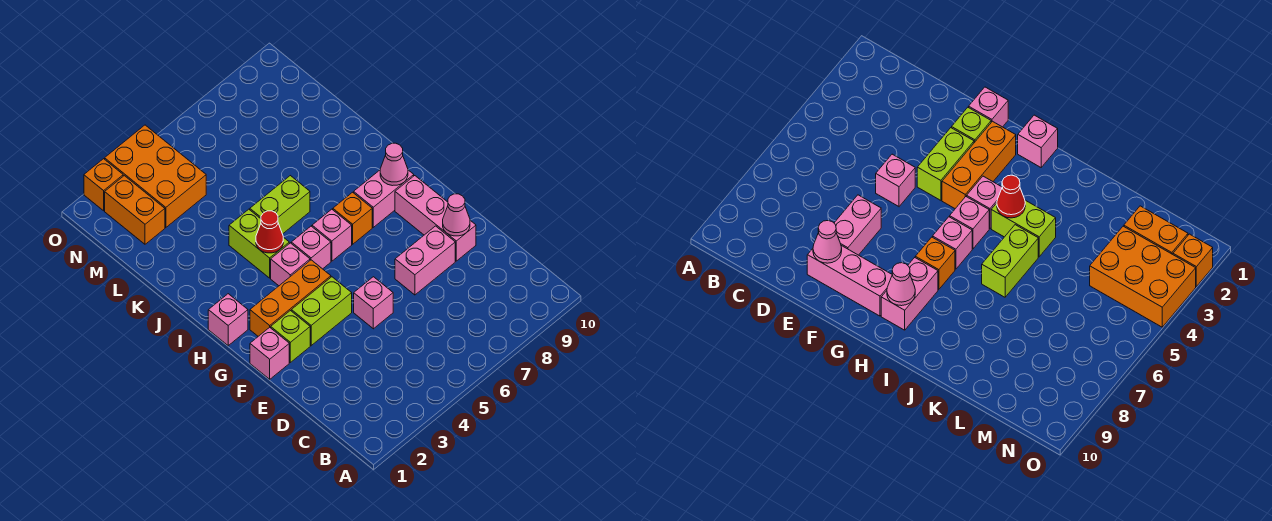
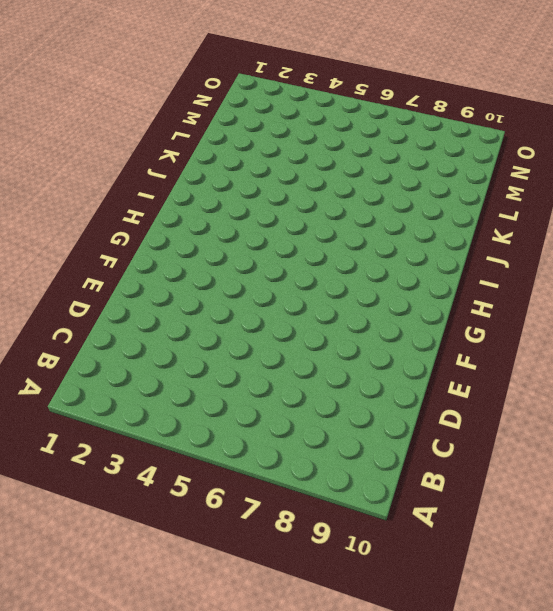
none -> pink brick E5 level 1
none -> pink brick E7:E8 level 1
none -> pink brick E9:G9 level 1

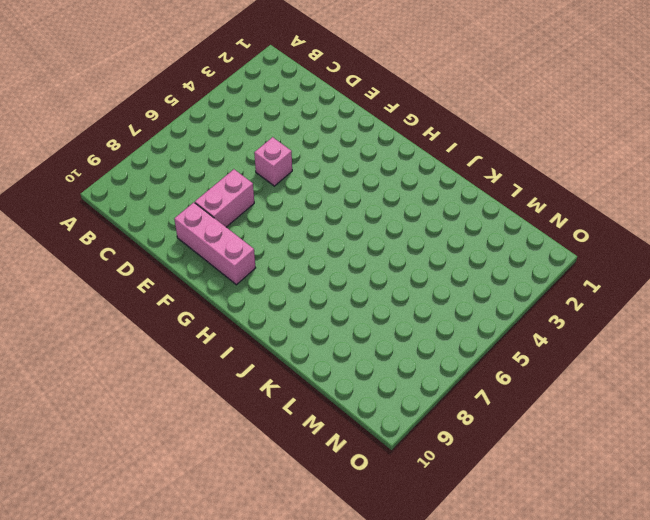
none -> pink brick F1 level 1
none -> lime brick F2 level 1
none -> lime brick F3:F4 level 1

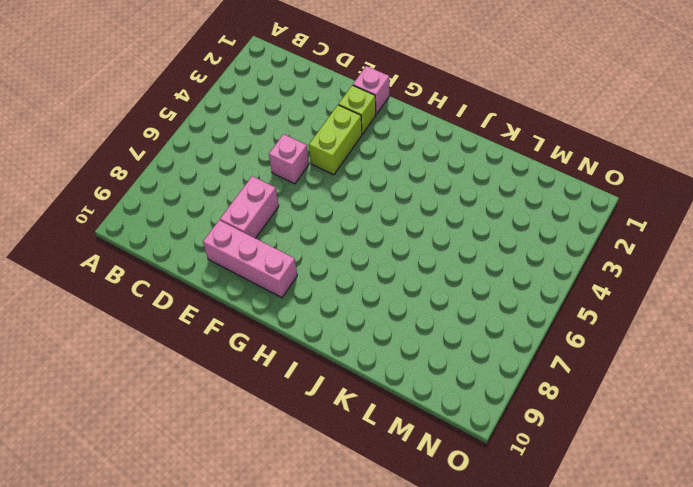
none -> orange brick G2:G4 level 1
none -> pink brick H1 level 1
none -> pink brick H4 level 1

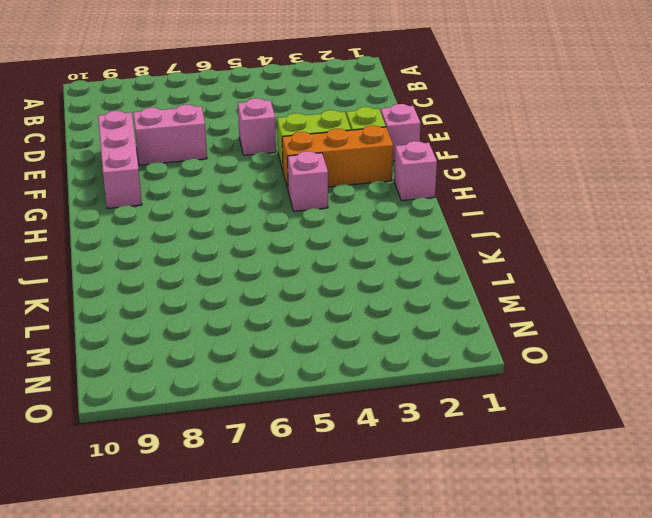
none -> pink brick H5 level 1
none -> pink brick H6 level 1
none -> orange brick H7 level 1

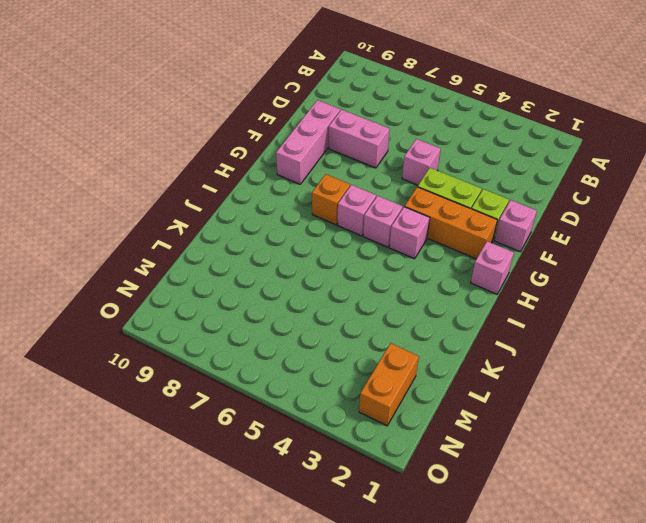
none -> pink brick H8:H9 level 1
none -> lime brick I4:J4 level 1
none -> lime brick J5:J6 level 1

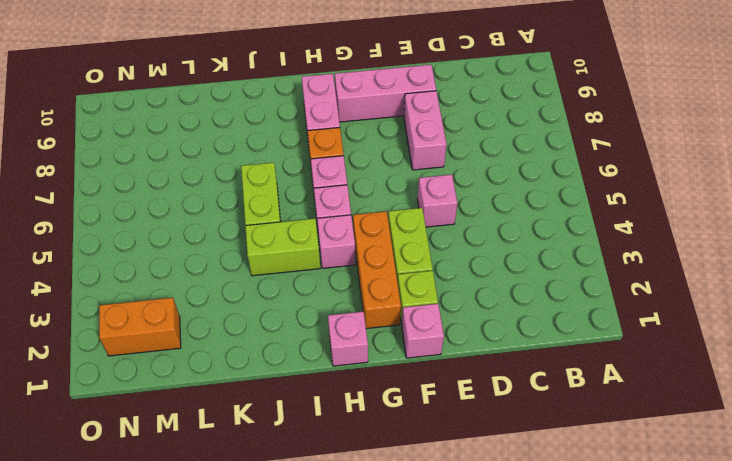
none -> orange brick M3:O4 level 1
none -> orange brick O2 level 1
none -> pink cone E9 level 2

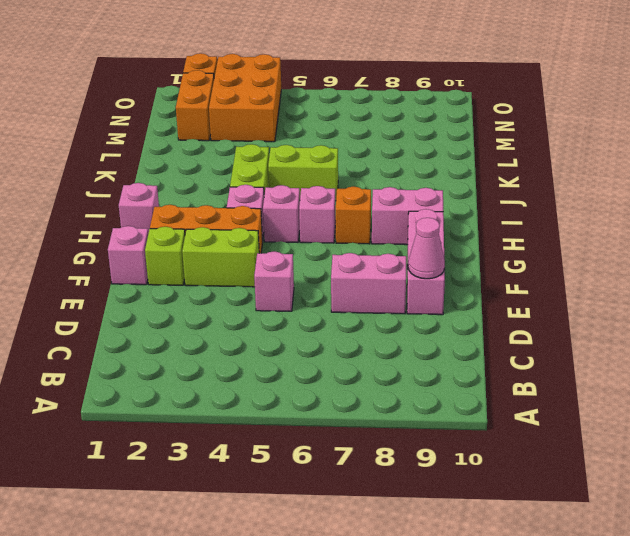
none -> pink cone H9 level 2
none -> red cone I4 level 2

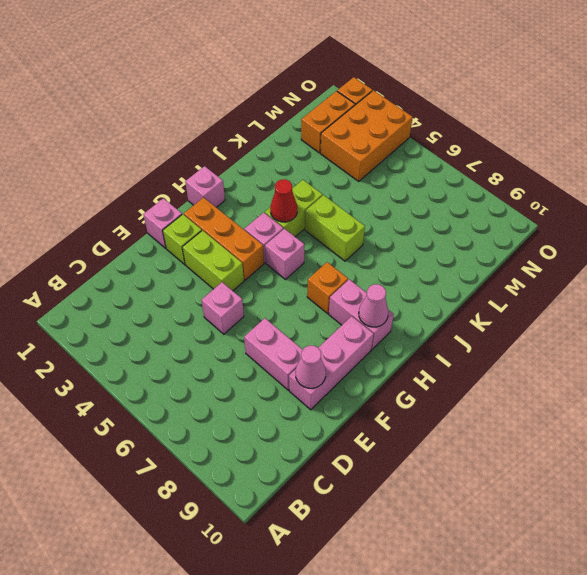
none -> pink brick H6 level 1

